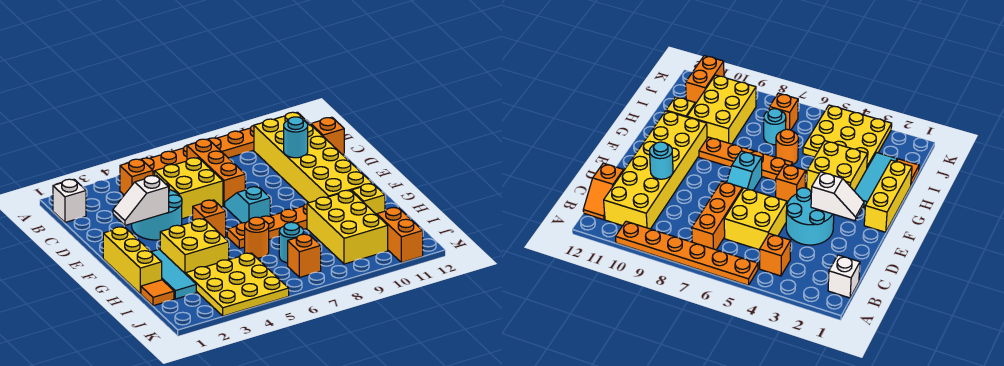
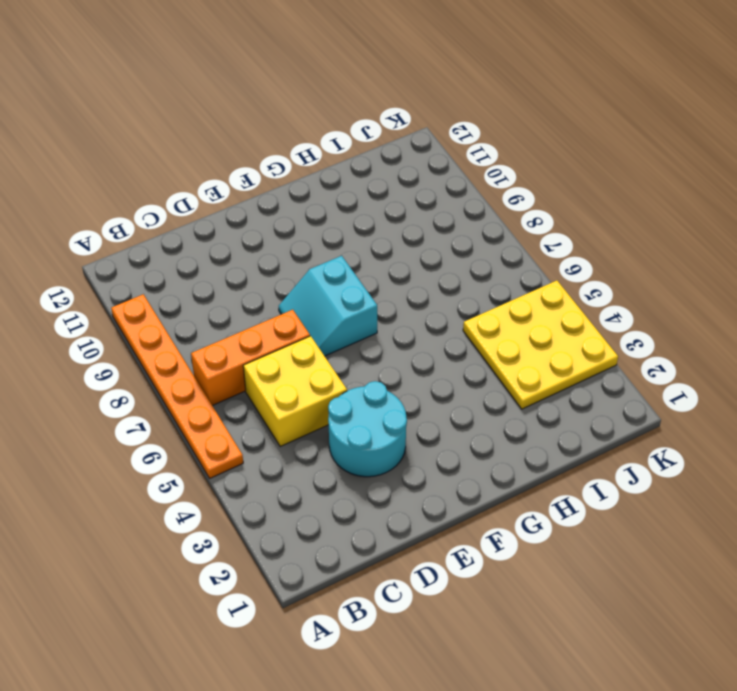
cyan slope E7:F8 level 1 top F -> cyan slope E7:F7 level 1 top F
none -> white brick B1 level 1
none -> orange brick B4 level 1
none -> yellow brick B10:G11 level 1

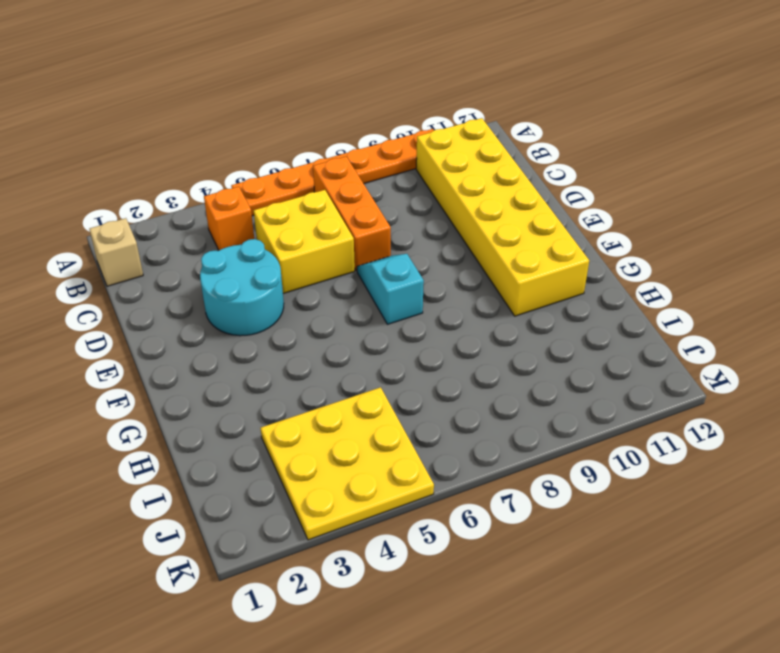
tan brick B1 level 1 -> white brick B1 level 1
none -> orange slope B12:C12 level 1 top C
none -> yellow brick F1:H1 level 1
none -> orange brick F5 level 1

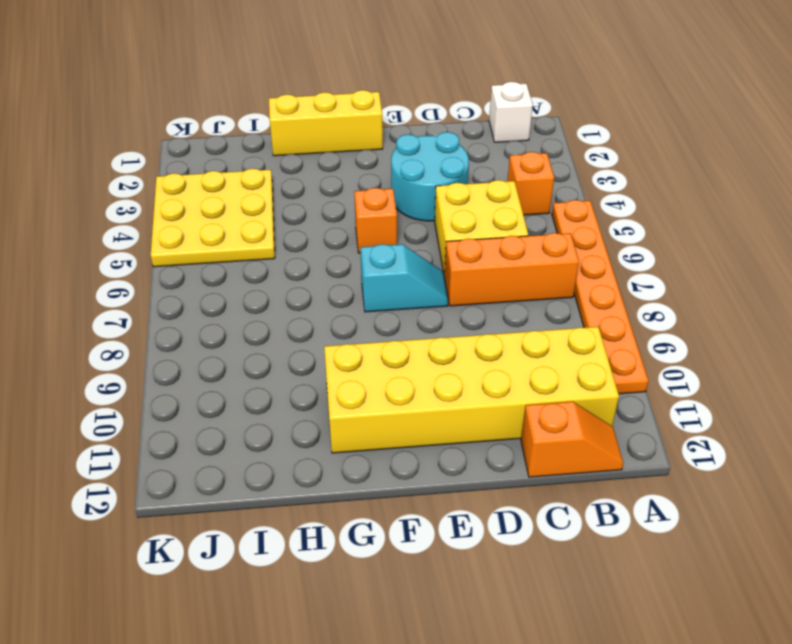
none -> cyan tile G2:I2 level 1
none -> yellow brick G3:H4 level 1
none -> orange plate G6:G9 level 1

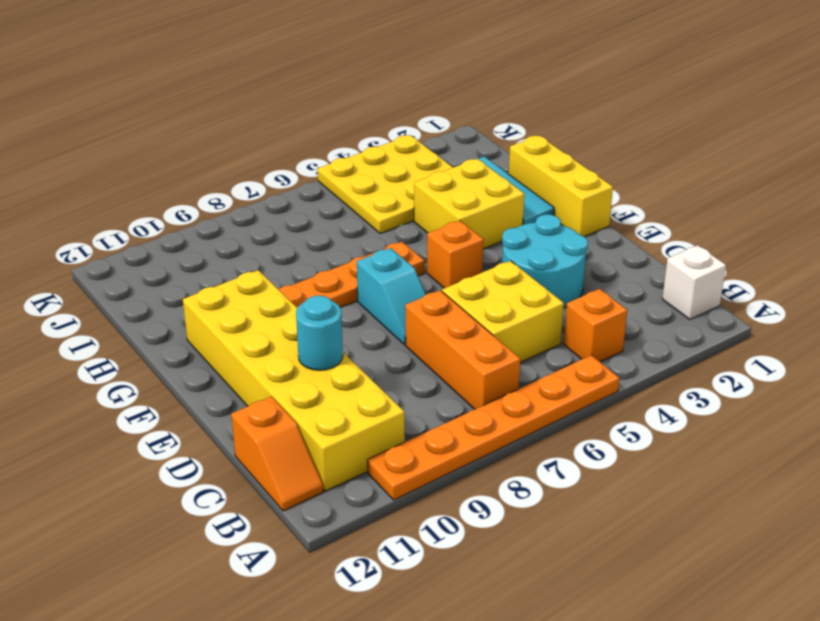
none -> orange round brick H6 level 1
none -> yellow brick H9:J10 level 1
none -> yellow brick H11 level 1

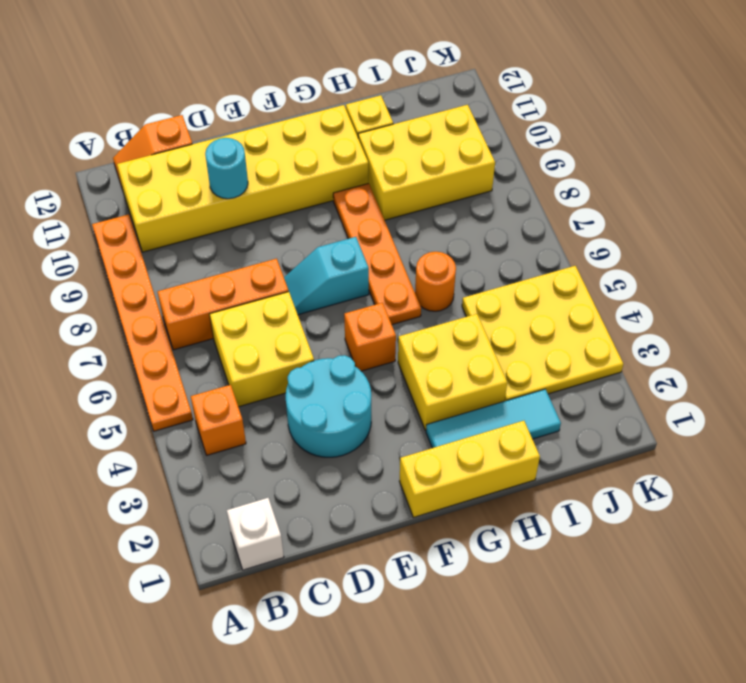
none -> orange tile I1 level 1
none -> cyan round brick I7 level 1
none -> orange brick J7 level 1

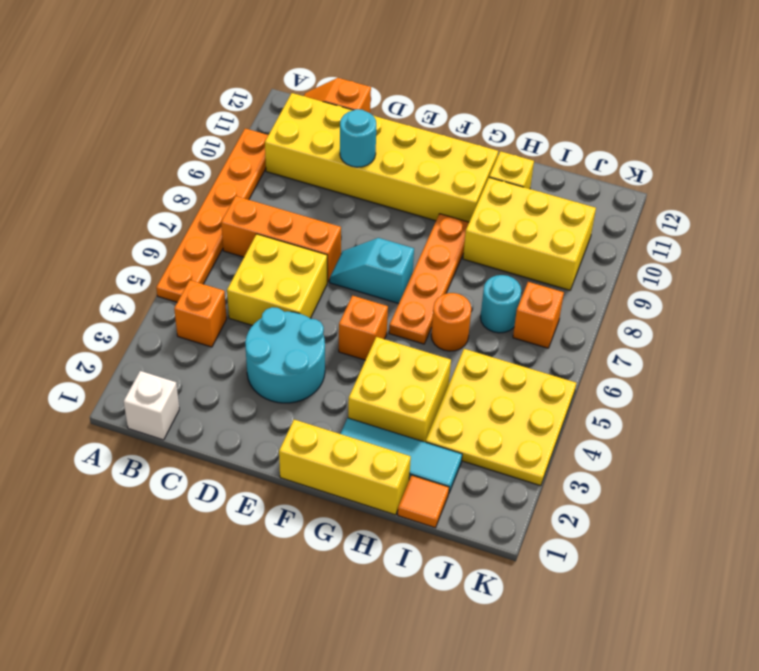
none -> orange brick J11:K11 level 1
none -> white slope E2:E3 level 2 top 3

